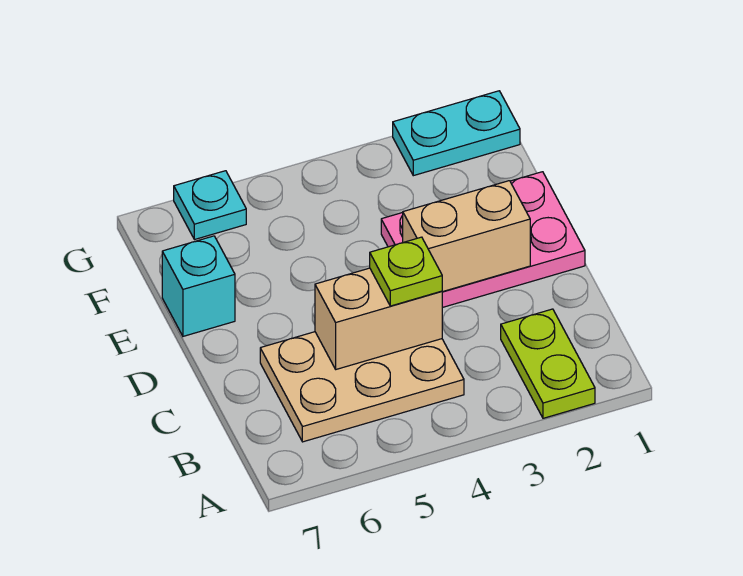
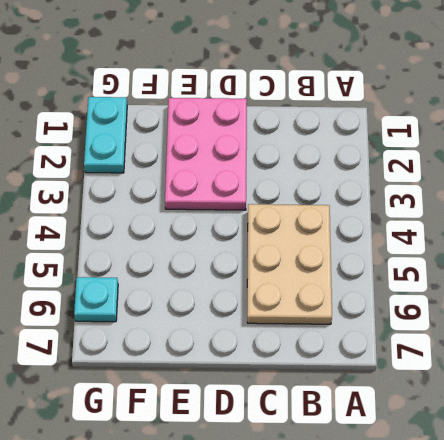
none -> lime plate A2:B2 level 1
none -> cyan brick E7 level 1

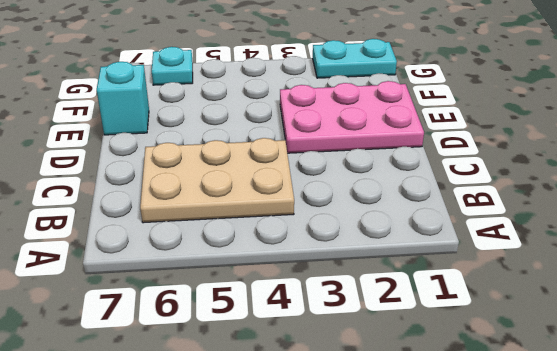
none -> lime plate A2:B2 level 1
none -> tan brick C4:C5 level 2

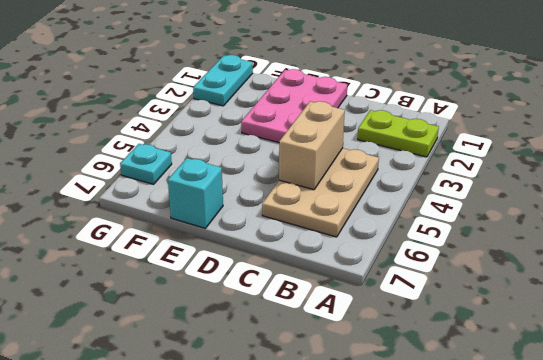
none -> tan brick D2:D3 level 2
none -> lime plate C4 level 3

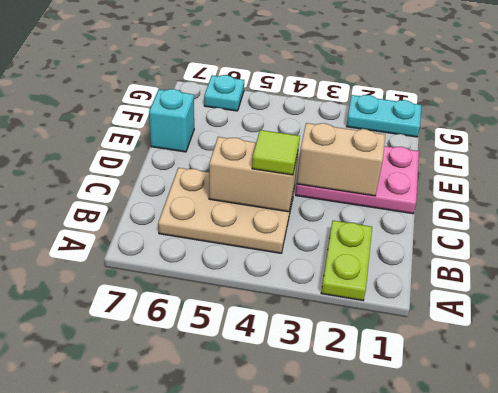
lime tile C4 level 3 -> lime plate C4 level 3

